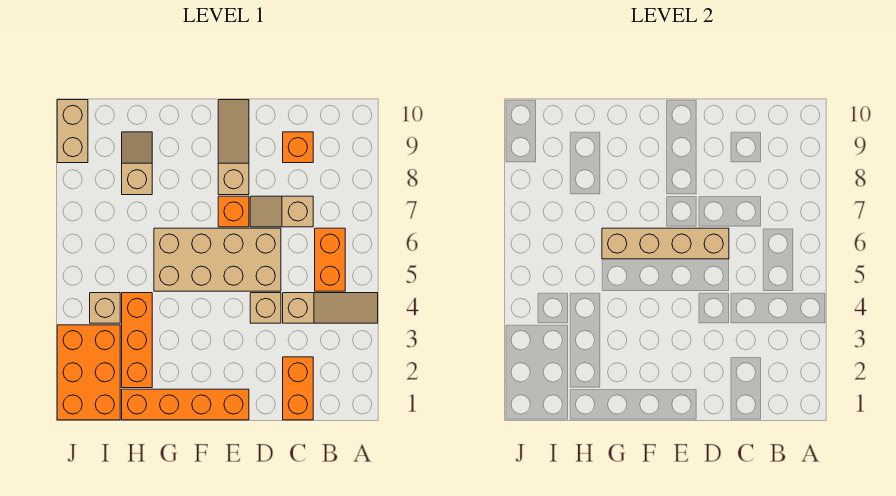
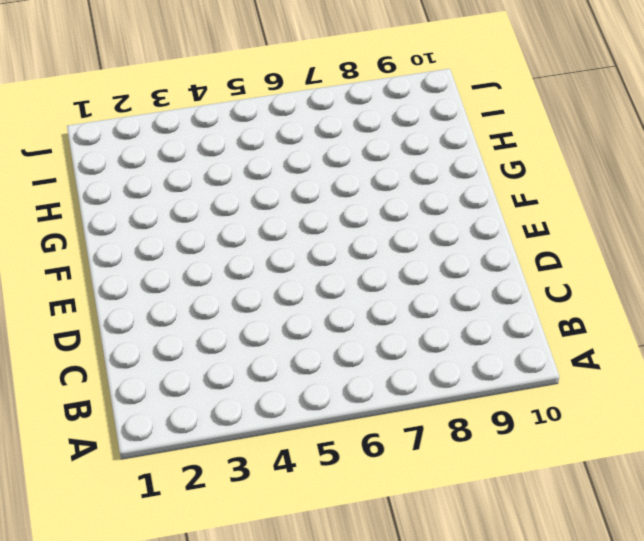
none -> tan slope A4:C4 level 1 top C
none -> orange brick B5:B6 level 1
none -> orange brick C1:C2 level 1

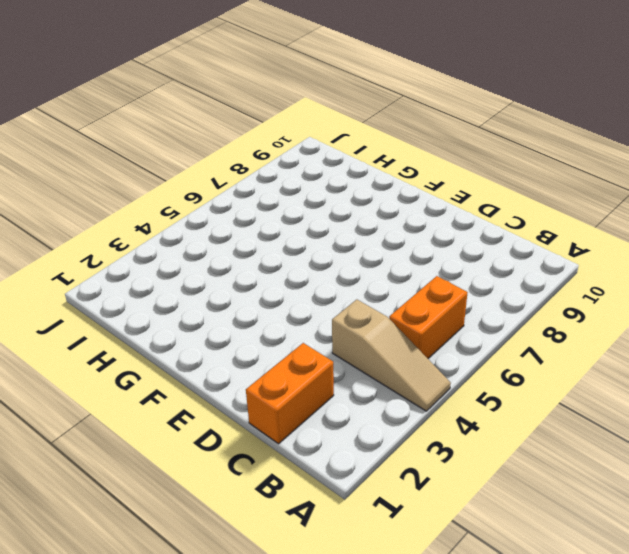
none -> tan slope C7:D7 level 1 top C
none -> orange brick C9 level 1
none -> tan brick D4 level 1

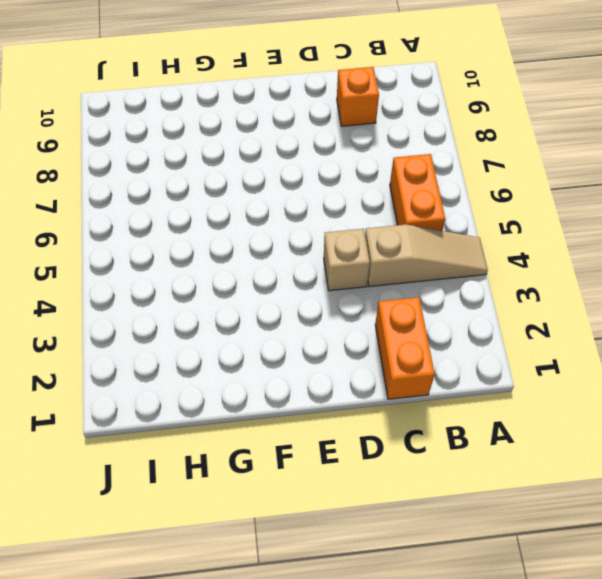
none -> tan slope C7:D7 level 1 top C
none -> tan brick D5:G6 level 1
none -> orange brick E1:H1 level 1

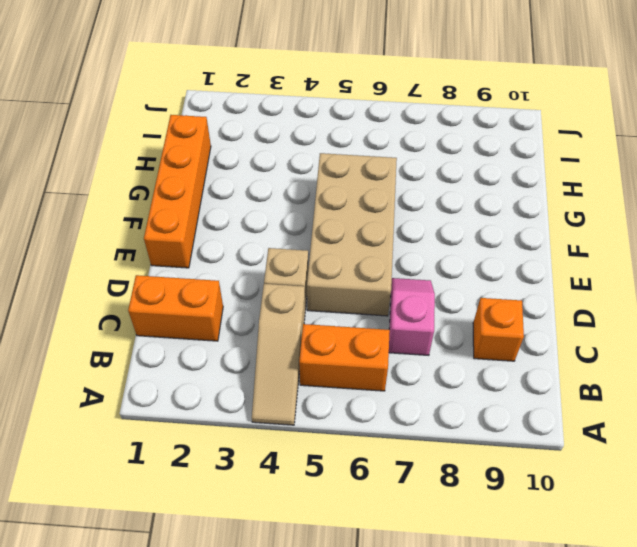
pink slope C7:D7 level 1 top C -> tan slope C7:D7 level 1 top C
none -> orange brick E7 level 1
none -> tan slope E8:E10 level 1 top 8
none -> orange brick H2:H4 level 1

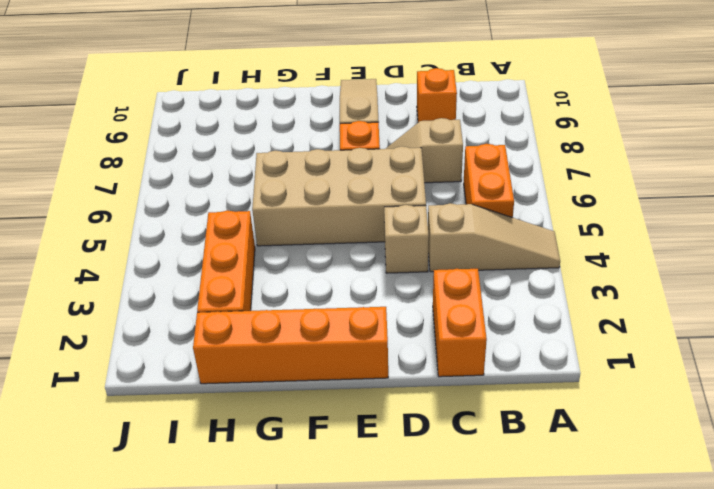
none -> tan slope H8:H9 level 1 top 8
none -> orange brick I1:J3 level 1
none -> tan brick I4 level 1

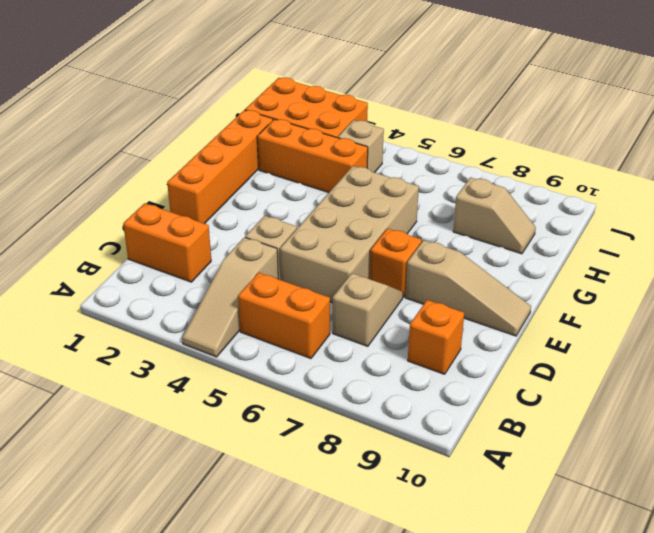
none -> tan brick J9:J10 level 1
none -> tan brick D6:G6 level 2

